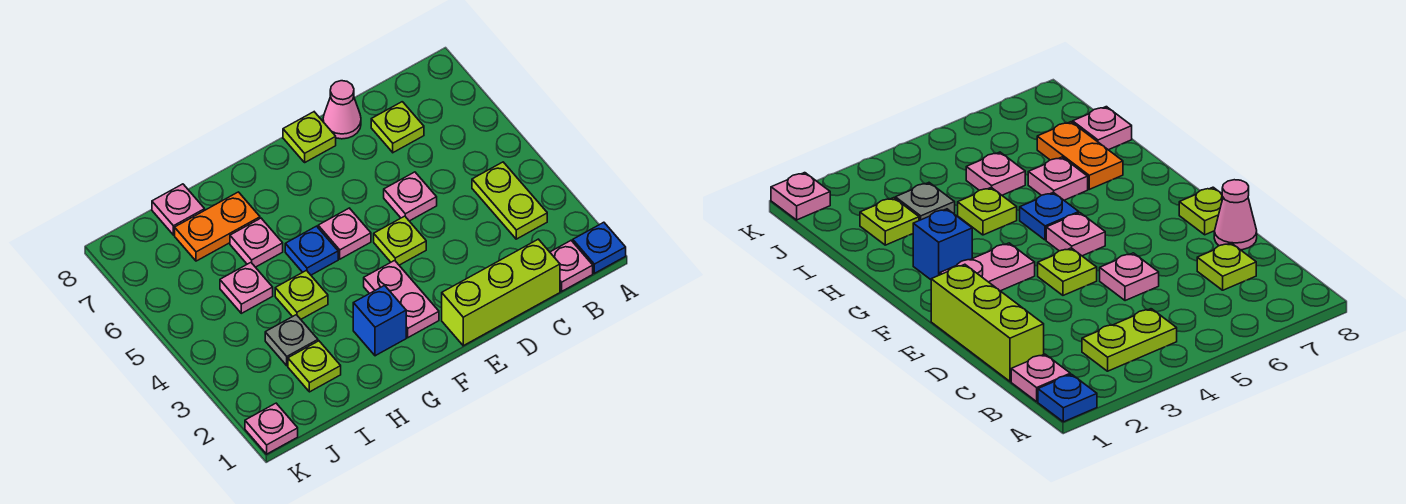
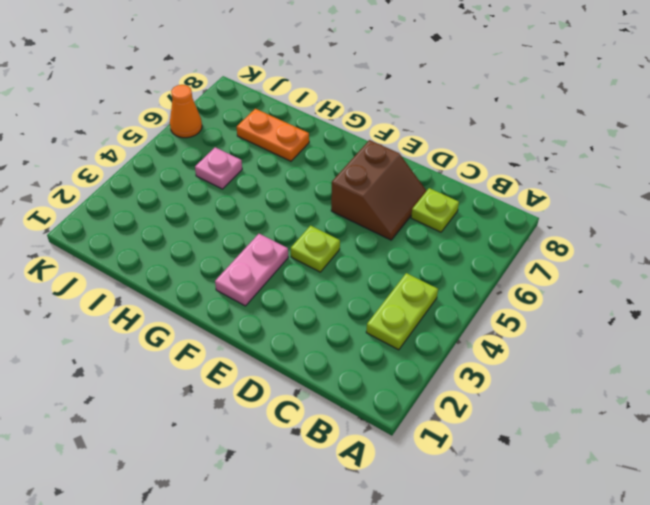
brown slope D6:E7 level 1 top E -> none
orange cone K6 level 1 -> none
none -> blue plate A1 level 1
none -> pink plate B1 level 1
none -> lime brick C1:E1 level 1

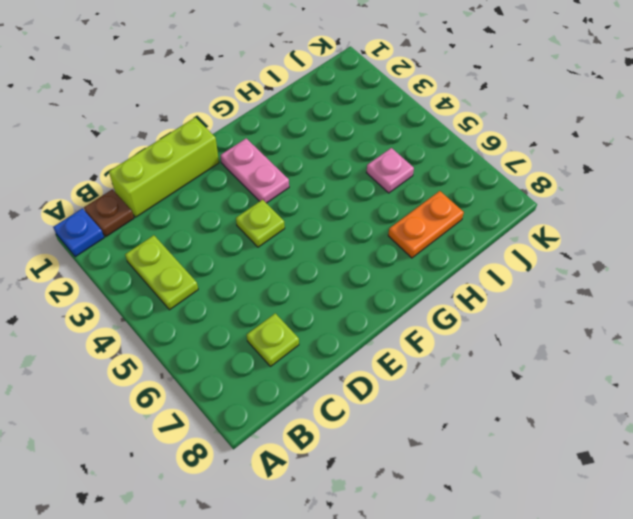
brown plate B1 level 1 -> pink plate B1 level 1
none -> pink plate D5 level 1
none -> pink cone D8 level 1
none -> lime plate E8 level 1

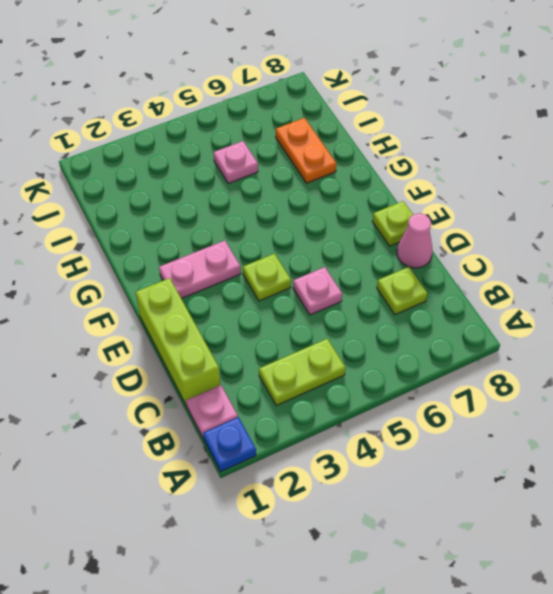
none -> pink plate F5 level 1
none -> blue brick G2 level 1
none -> blue plate G5 level 1

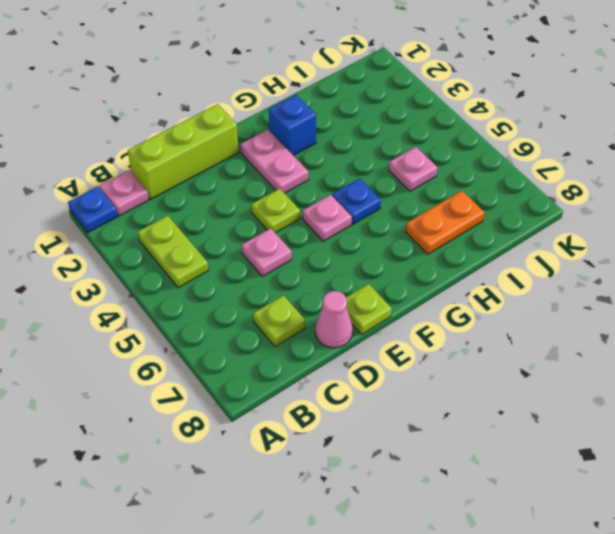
none -> lime plate H4 level 1
none -> pink plate H6 level 1
none -> lime plate I2 level 1

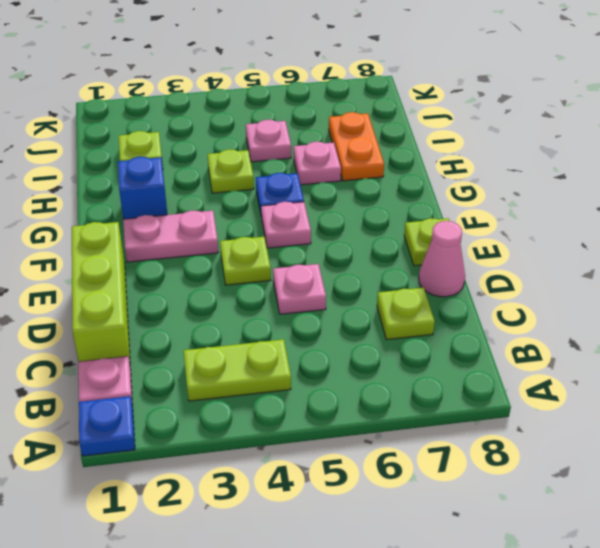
none -> grey plate I3 level 1
none -> pink plate I8 level 1
none -> pink plate K1 level 1

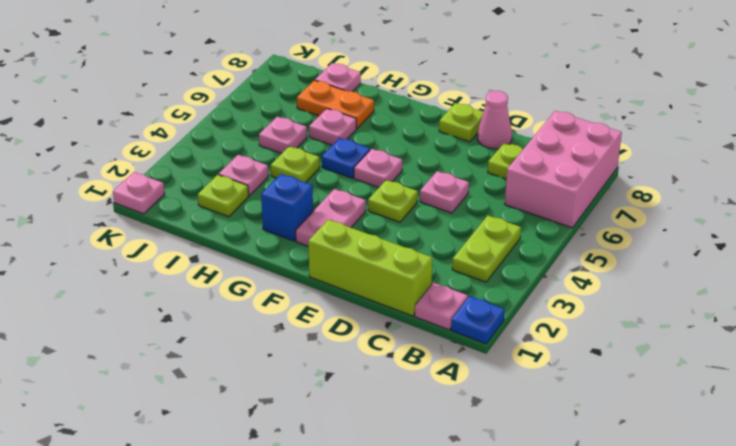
pink brick A6:B8 level 1 -> none
pink plate I3 level 1 -> grey plate I3 level 1

